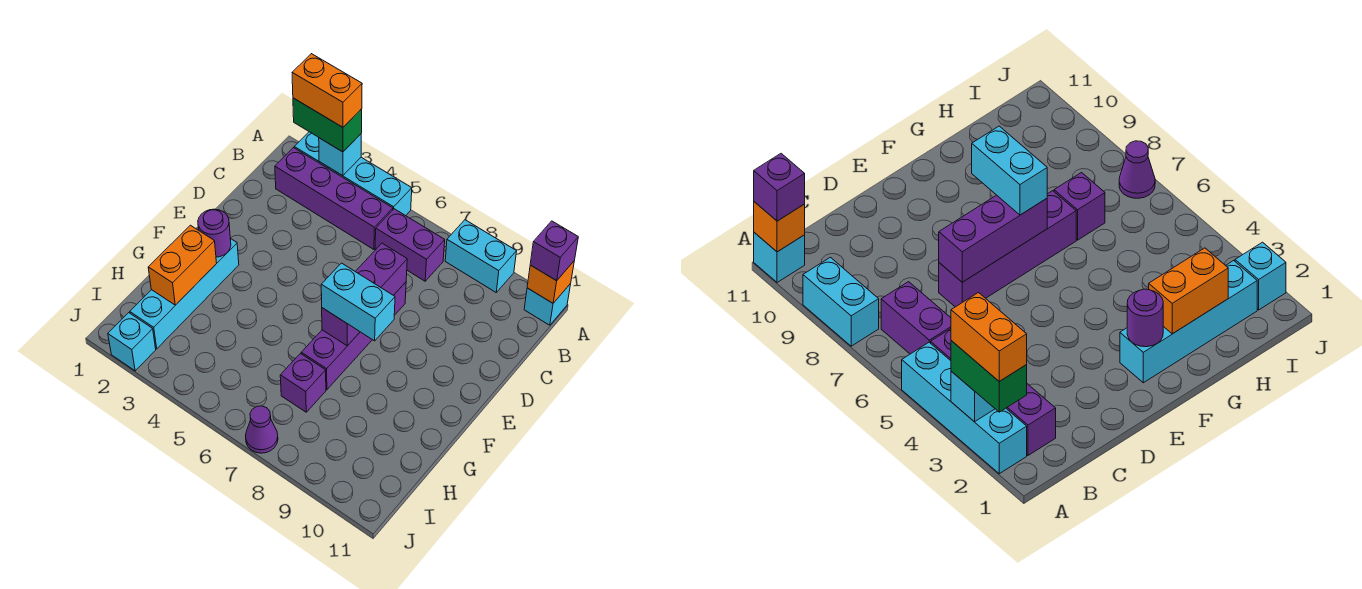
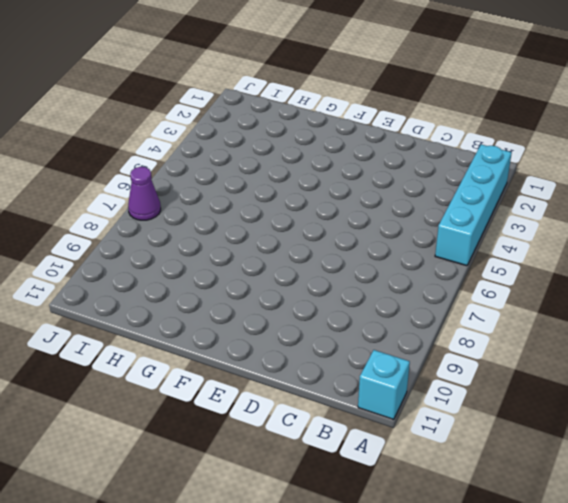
none -> cyan brick A8:A9 level 1
none -> purple brick B2:B5 level 1
none -> purple brick B6:B7 level 1

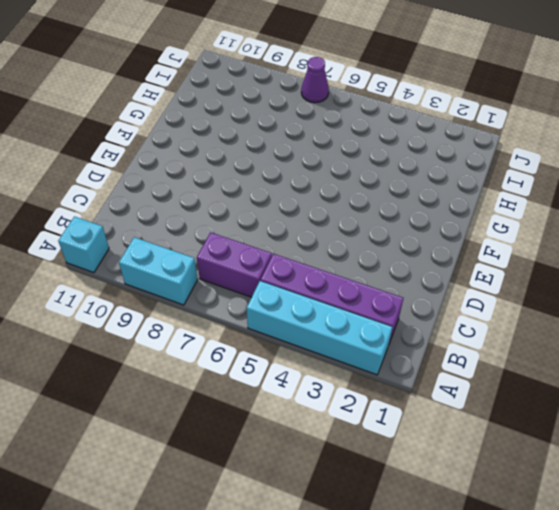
none -> purple brick D7:G7 level 1
none -> cyan brick F2:I2 level 1
none -> purple brick H7 level 1

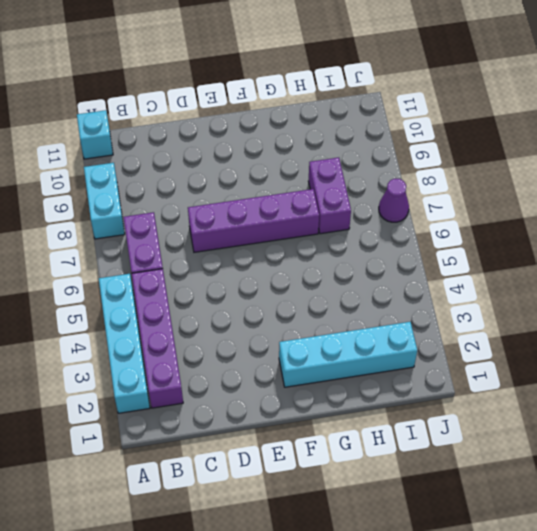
purple brick H7:H8 level 1 -> purple brick H7 level 1
none -> cyan brick J2 level 1
none -> cyan brick A3 level 2
none -> orange brick A11 level 2

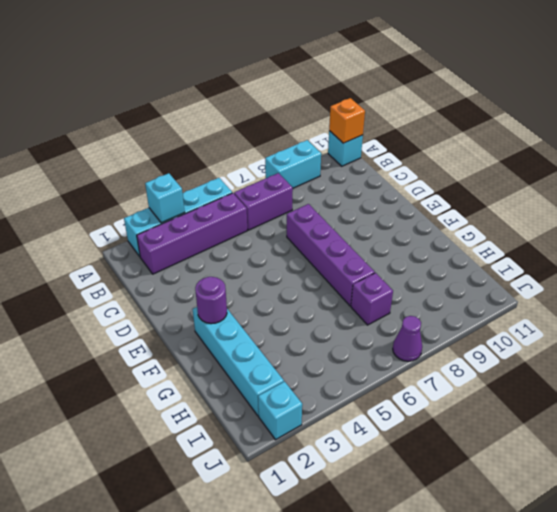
none -> purple brick D7:F7 level 2
none -> orange brick G2:H2 level 2
none -> green brick A2:A3 level 3

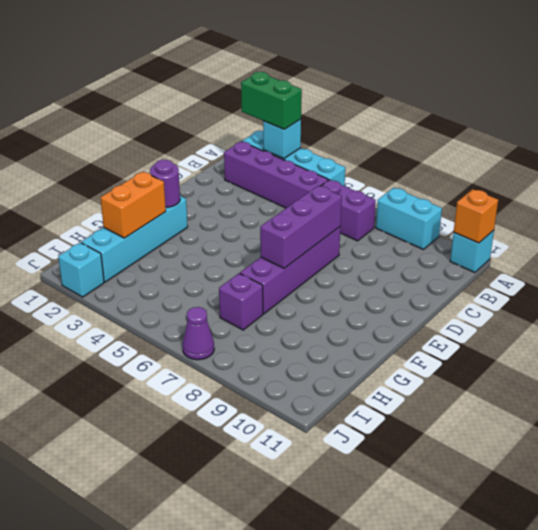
none -> purple brick A11 level 3
none -> cyan brick F7:F8 level 3
none -> orange brick A2:A3 level 4

